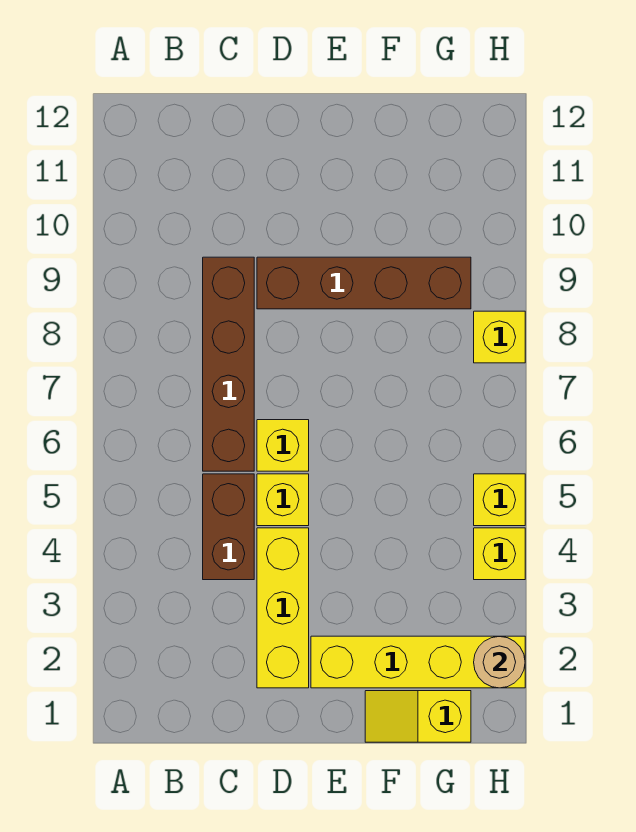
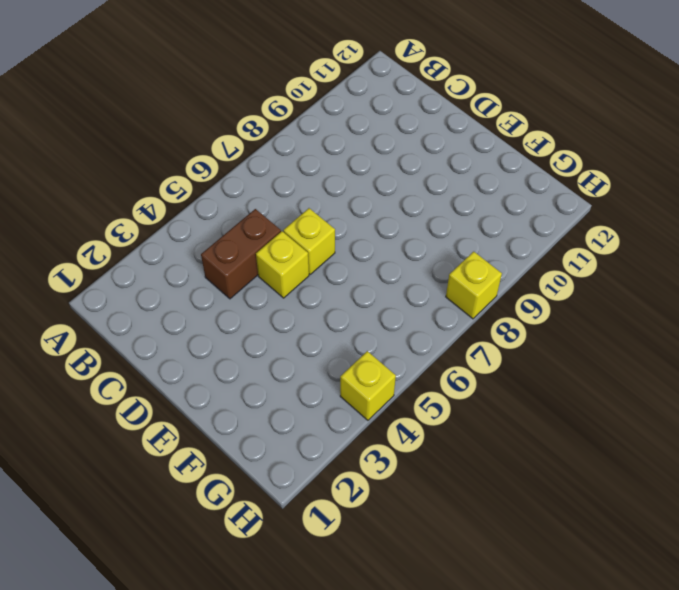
none -> brown brick C6:C9 level 1
none -> yellow brick D2:D4 level 1
none -> brown brick D9:G9 level 1

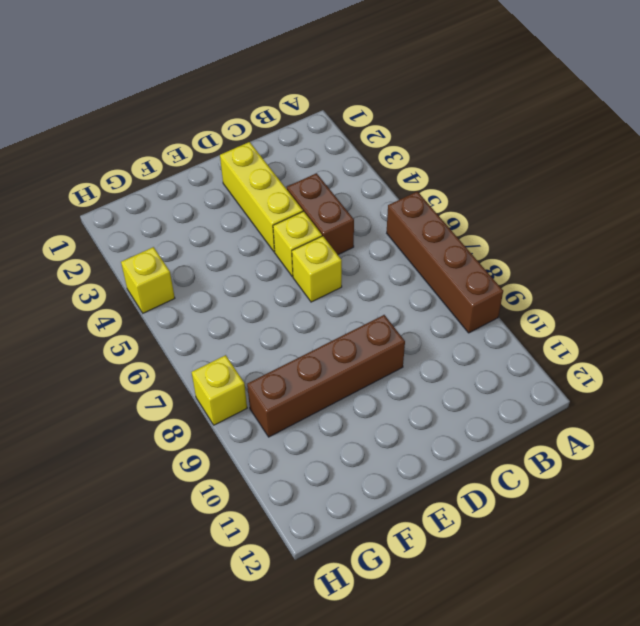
brown brick A6:A9 level 1 -> brown brick C6:C9 level 1
none -> yellow brick E2:H2 level 1
none -> yellow slope F1:G1 level 1 top G
none -> yellow brick H5 level 1

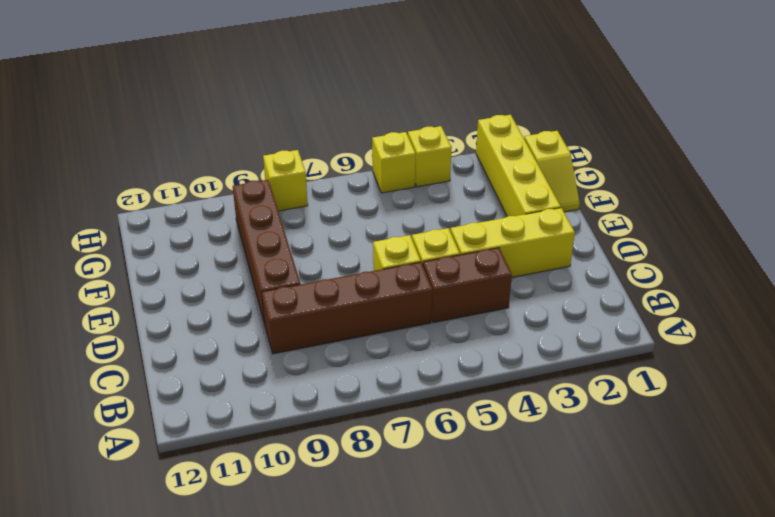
none -> tan round brick H2 level 2

